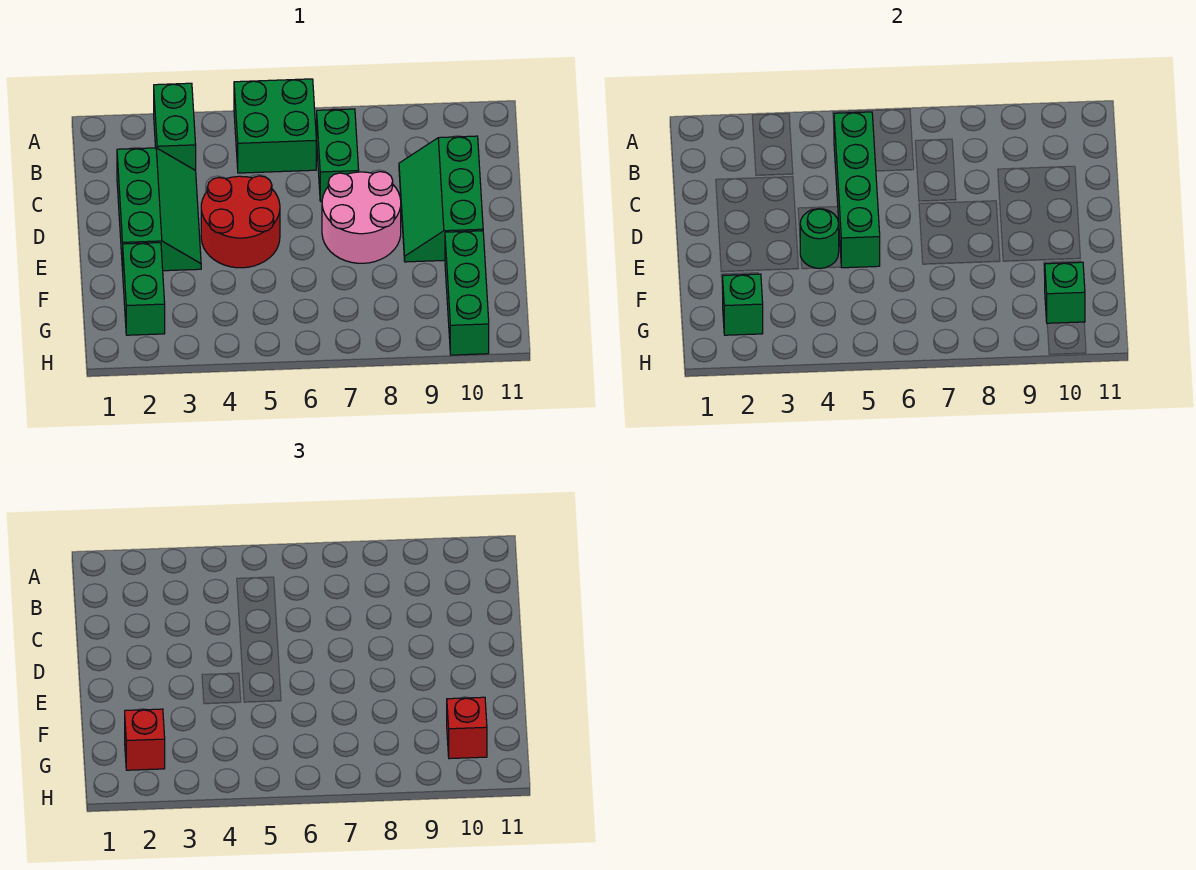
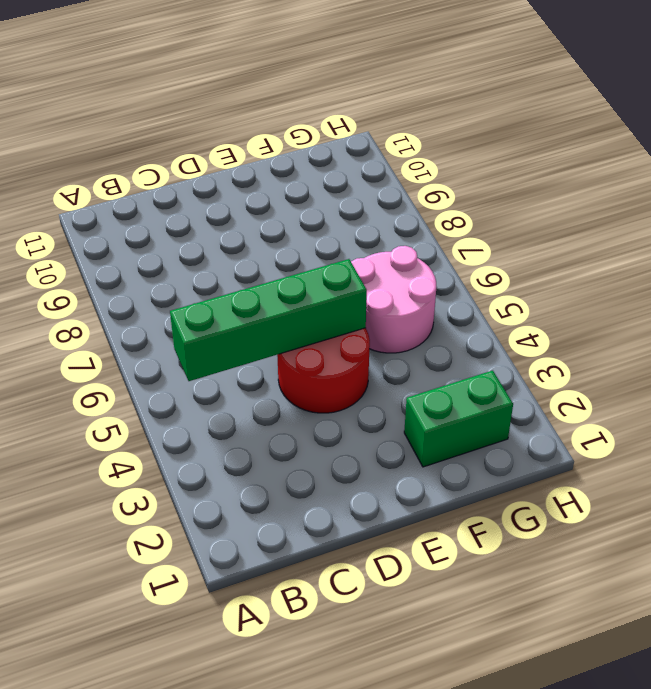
pink round brick F5:G6 level 1 -> pink round brick D7:E8 level 1
none -> green brick A3:B3 level 1
none -> green brick A5:B6 level 1
none -> green brick B7:C7 level 1

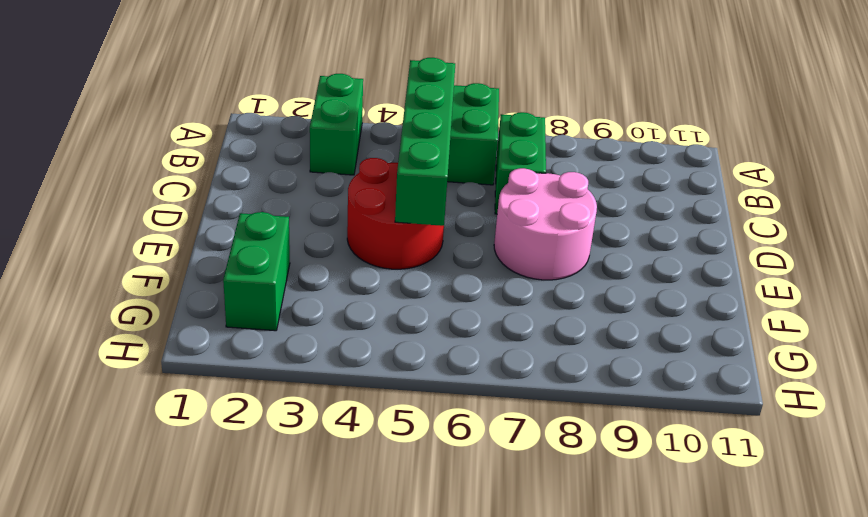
none -> green slope C2:E3 level 1 top 2
none -> green slope C9:E10 level 1 top 10
none -> green brick F10:H10 level 1

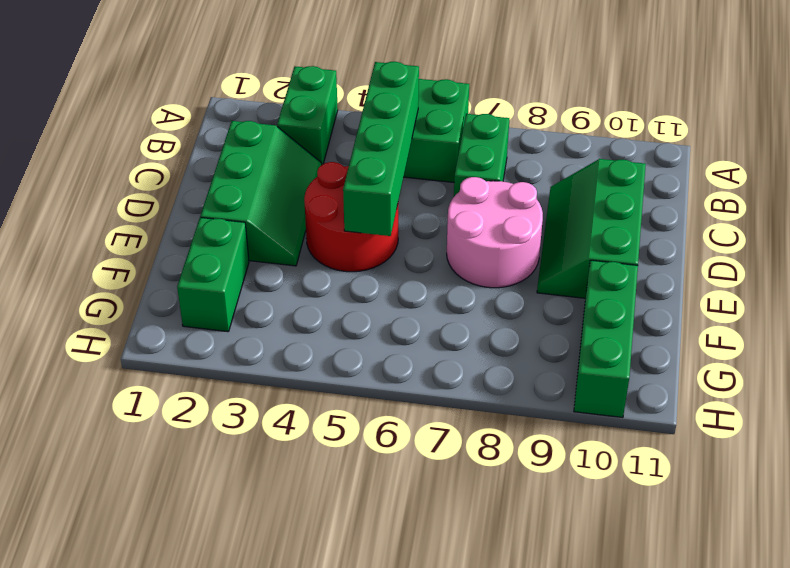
none -> green round brick E4 level 2
none -> green brick G2 level 2
none -> green brick G10 level 2

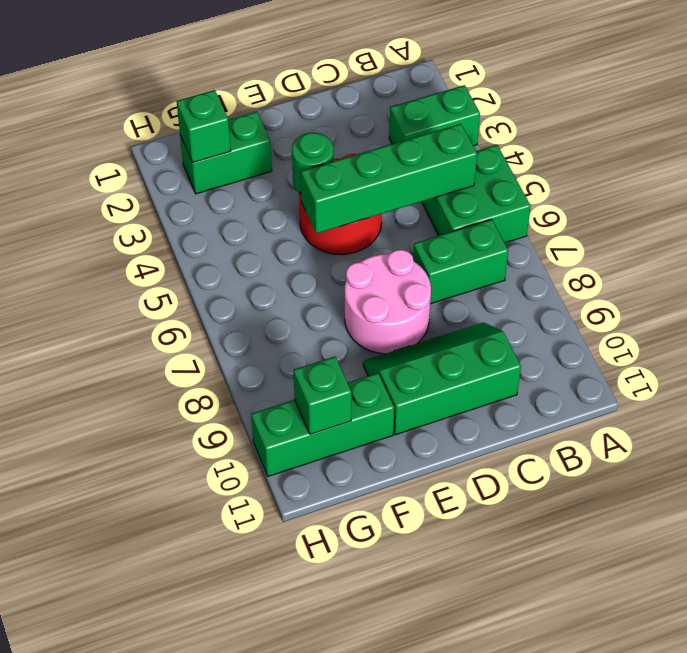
none -> green slope C2:E3 level 1 top 2
none -> red brick G2 level 3
none -> red brick G10 level 3

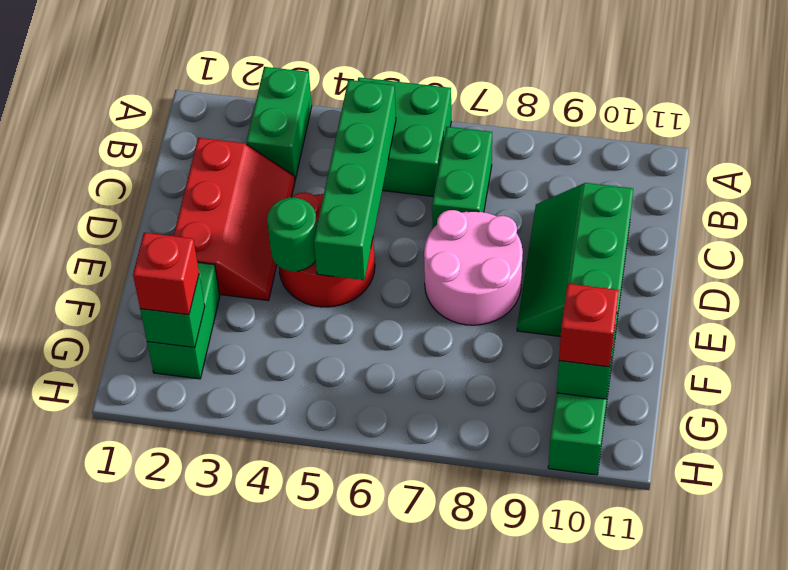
red slope C2:E3 level 1 top 2 -> green slope C2:E3 level 1 top 2

